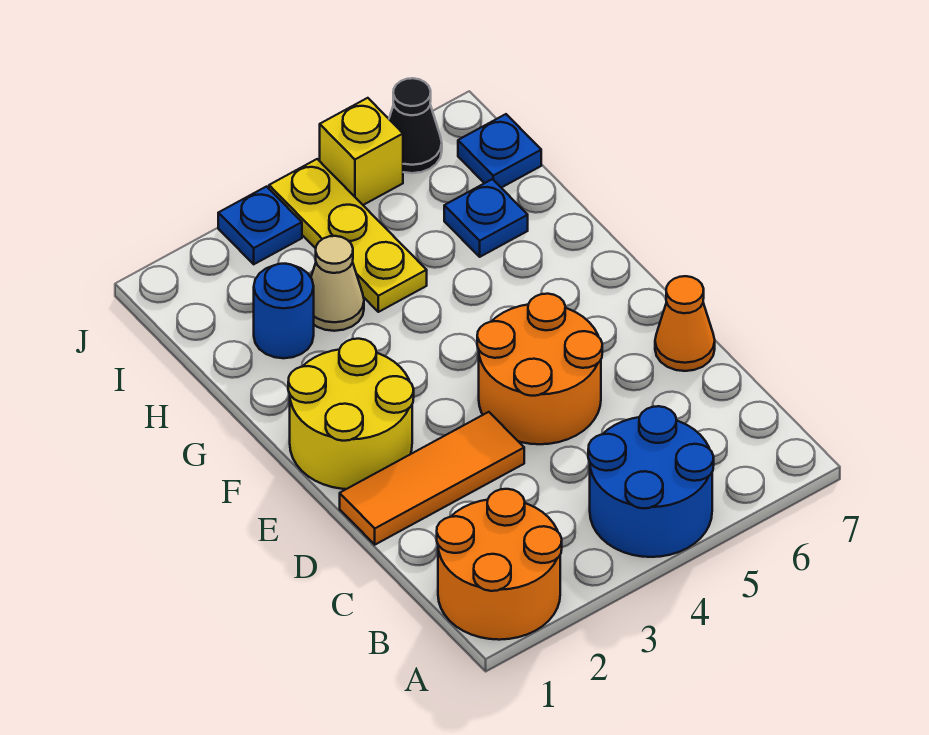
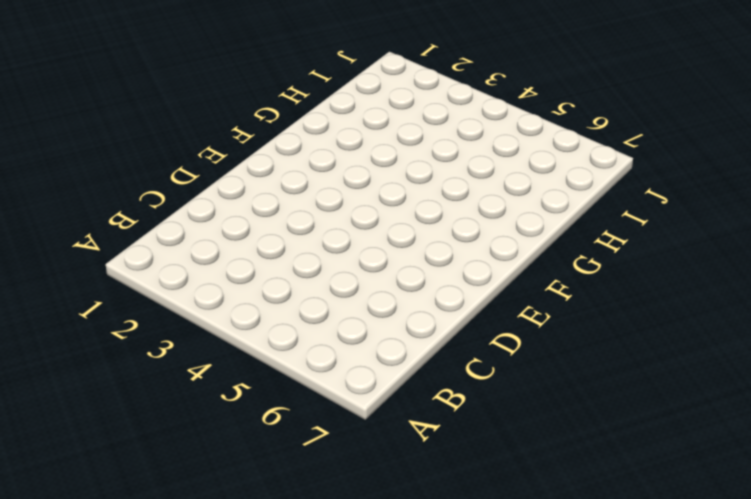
none -> orange round brick A1:B2 level 1
none -> blue round brick A4:B5 level 1
none -> orange tile D1:D3 level 1

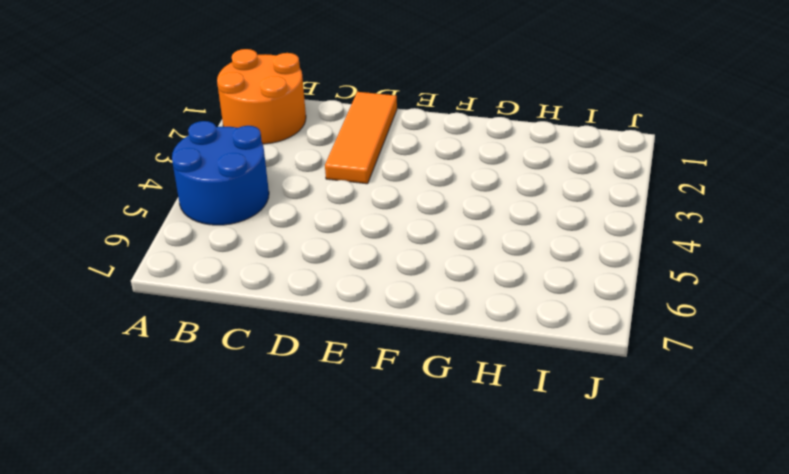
none -> orange round brick D4:E5 level 1
none -> orange cone D7 level 1
none -> yellow round brick E1:F2 level 1

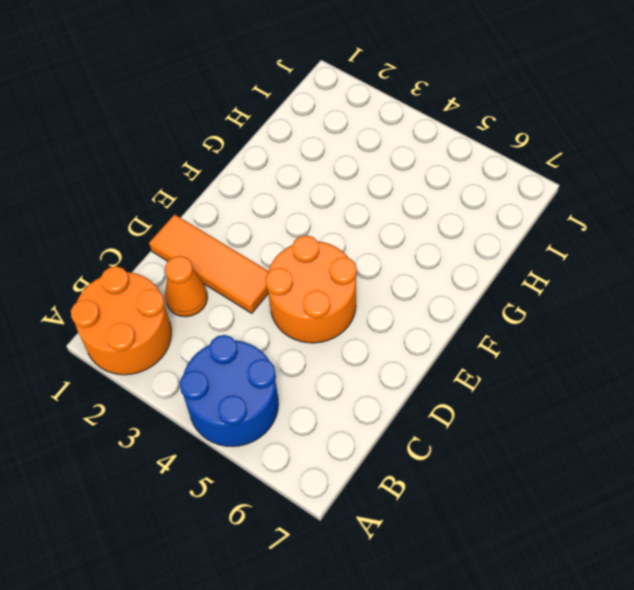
orange cone C2 level 1 -> orange cone D7 level 1
none -> yellow round brick E1:F2 level 1
none -> blue round brick H2 level 1
none -> tan cone H3 level 1

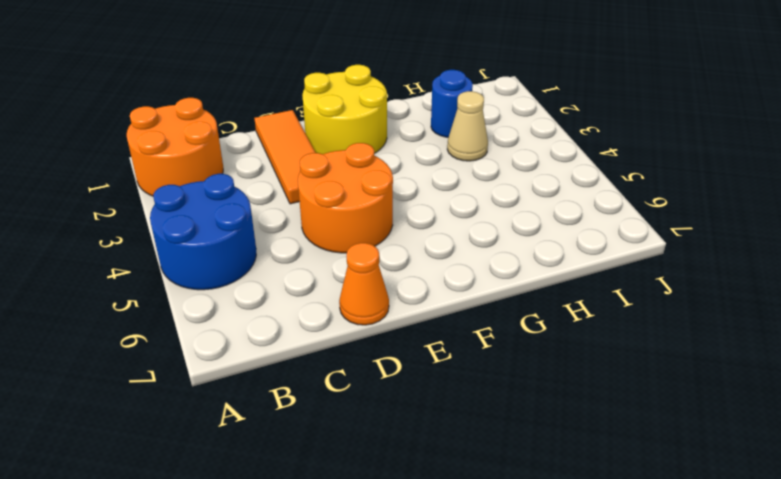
none -> yellow plate H4:J4 level 1
none -> blue plate H6 level 1
none -> blue plate I7 level 1

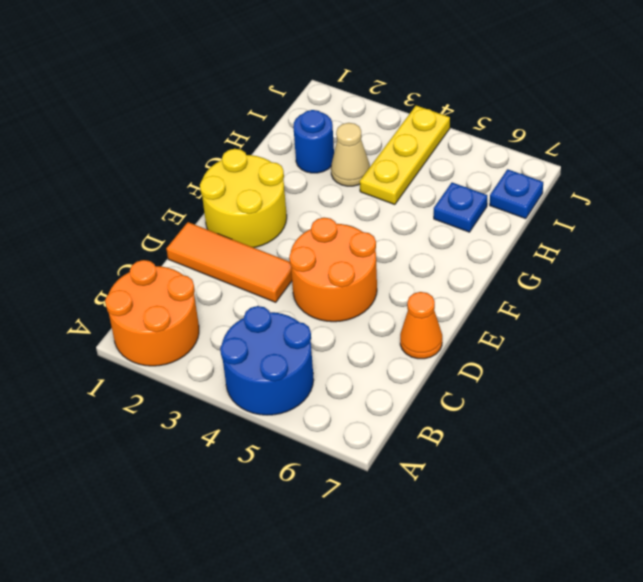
none -> blue plate J3 level 1
none -> yellow brick J5 level 1
none -> black cone J6 level 1

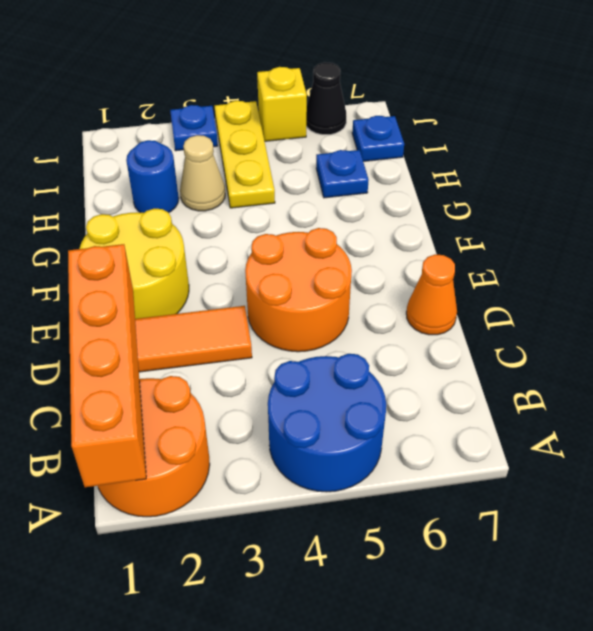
orange brick A1:D1 level 2 -> none

